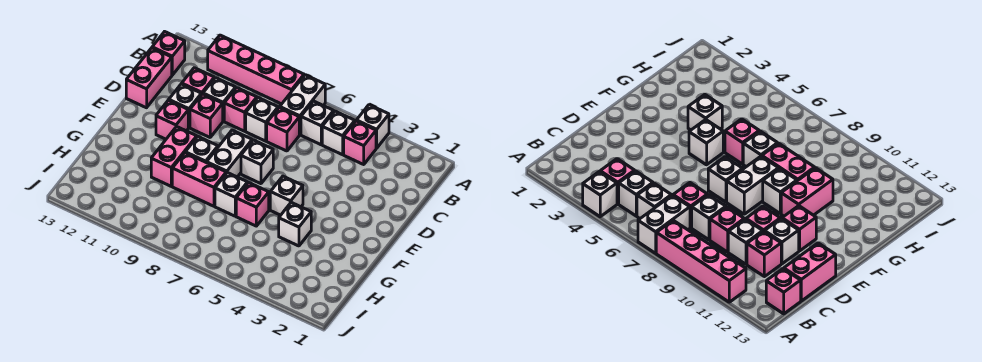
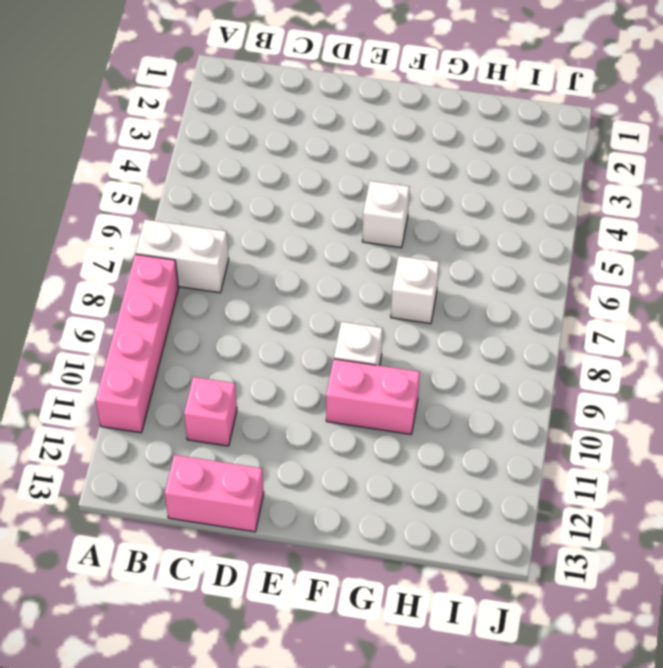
none -> white brick A4 level 1
none -> pink brick B4 level 1
none -> white brick B5 level 1

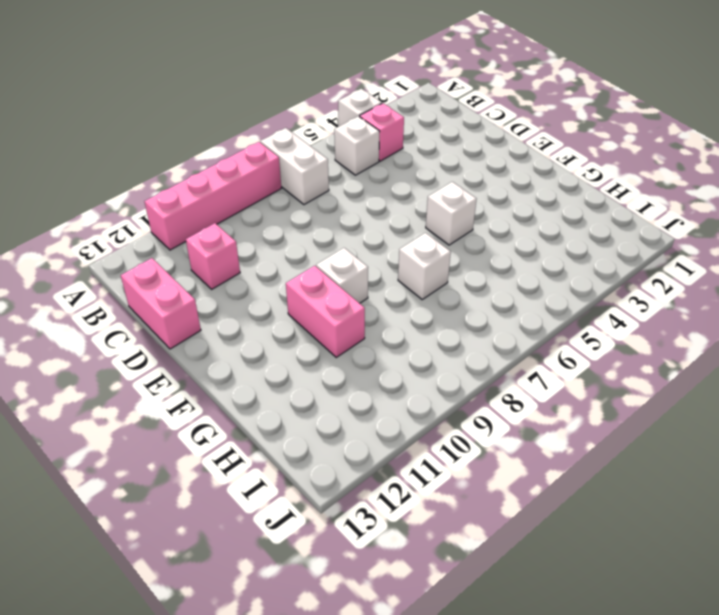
none -> white brick B6 level 1
none -> pink brick B13 level 1
none -> pink brick C7 level 1

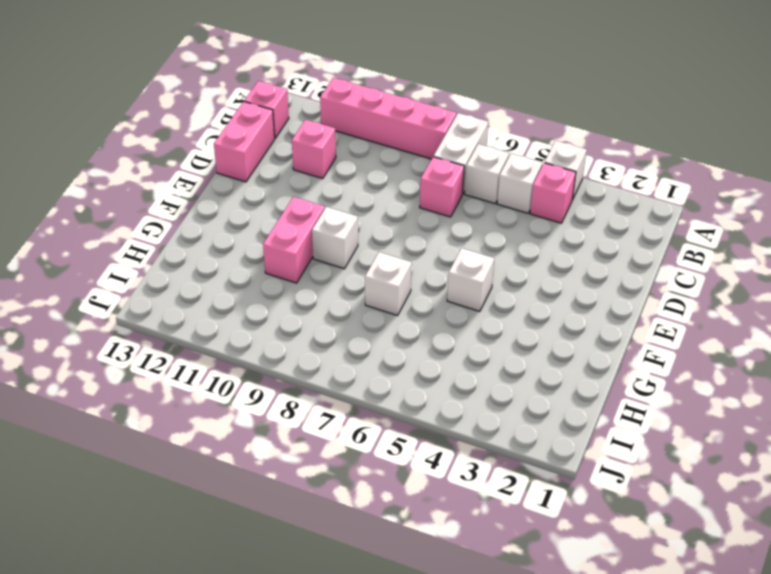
none -> white brick C8 level 1
none -> pink brick C9 level 1
none -> white brick C10 level 1

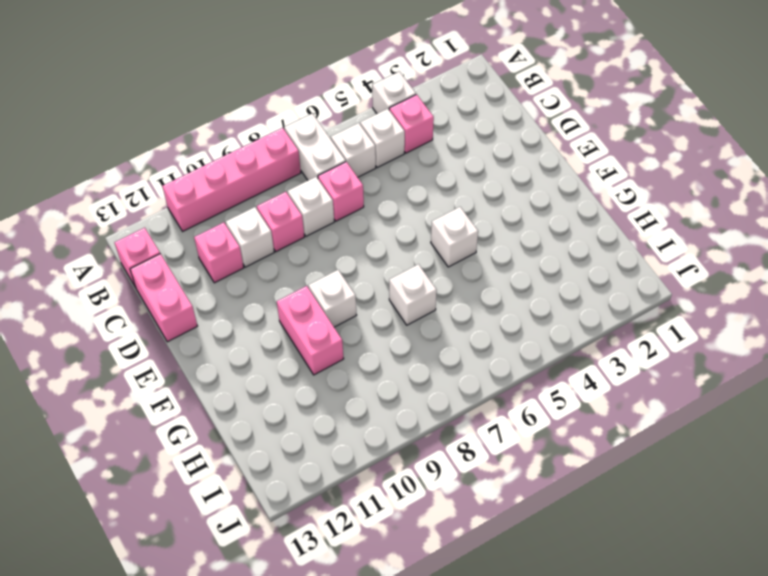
none -> pink brick D10 level 1
none -> white brick D11 level 1
none -> white brick E7 level 1

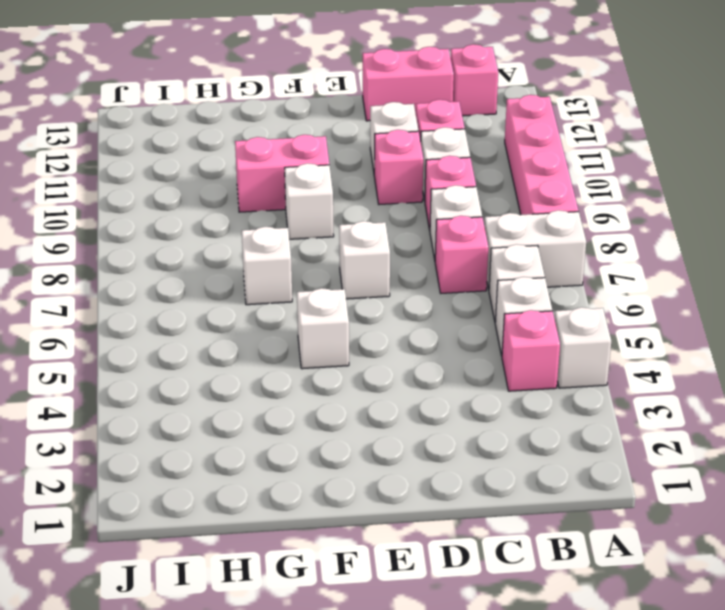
none -> white brick E8:F8 level 1
none -> pink brick E11 level 1
none -> white brick G4 level 1

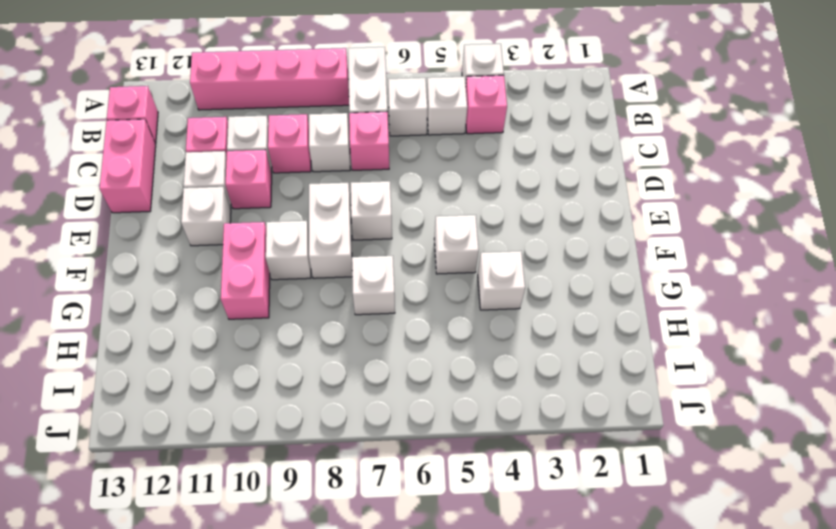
white brick E11 level 1 -> pink brick E11 level 1
none -> pink brick G6 level 1
none -> pink brick G8:G9 level 1

